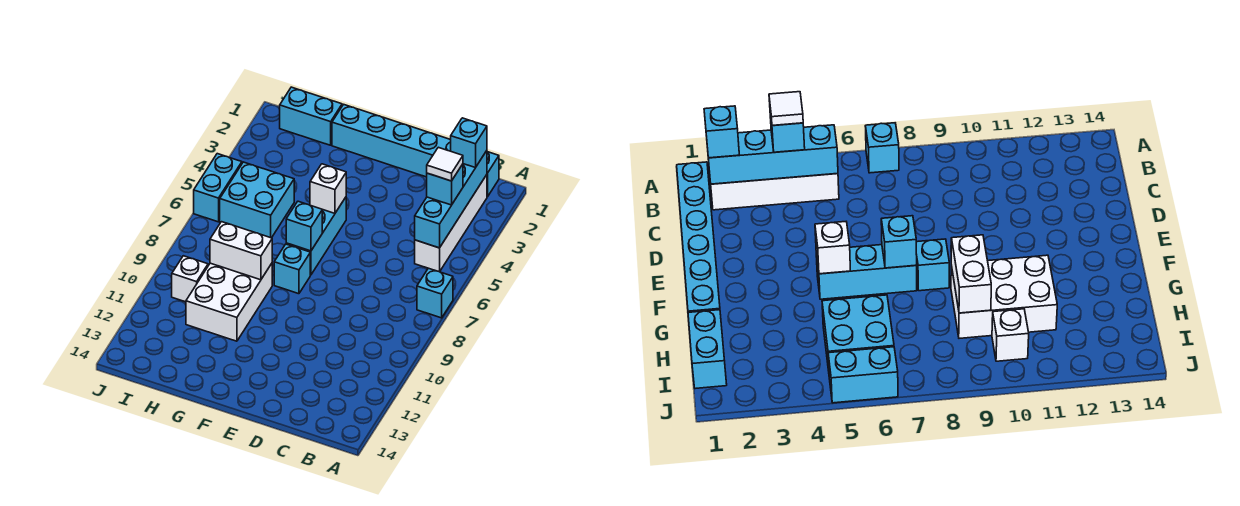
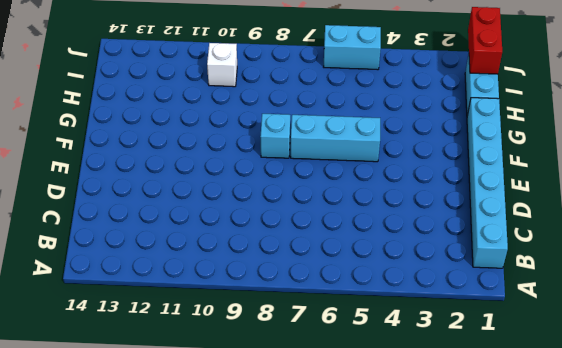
red brick I1:J1 level 2 -> none
none -> cyan brick A7 level 1
none -> white brick B2:B5 level 1
none -> white brick G9:H11 level 1

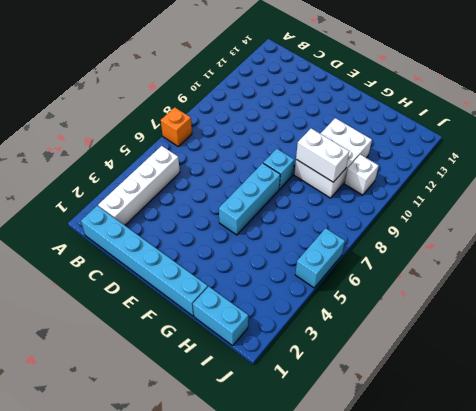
orange brick A7 level 1 -> cyan brick A7 level 1
none -> cyan brick H5:I6 level 1
none -> cyan brick B2:B5 level 2
none -> white brick F5 level 2

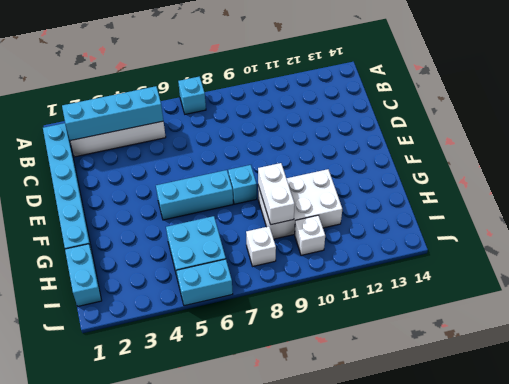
white brick I8 level 1 -> white brick F5 level 2
none -> cyan brick F7 level 2
none -> cyan brick B2 level 3
none -> cyan brick B4 level 3

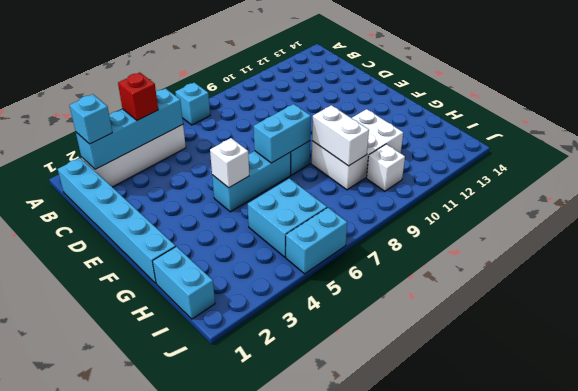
red brick B4 level 3 -> cyan brick B4 level 3
cyan brick F7:F8 level 2 -> cyan brick F7 level 2
none -> white tile B4 level 4

